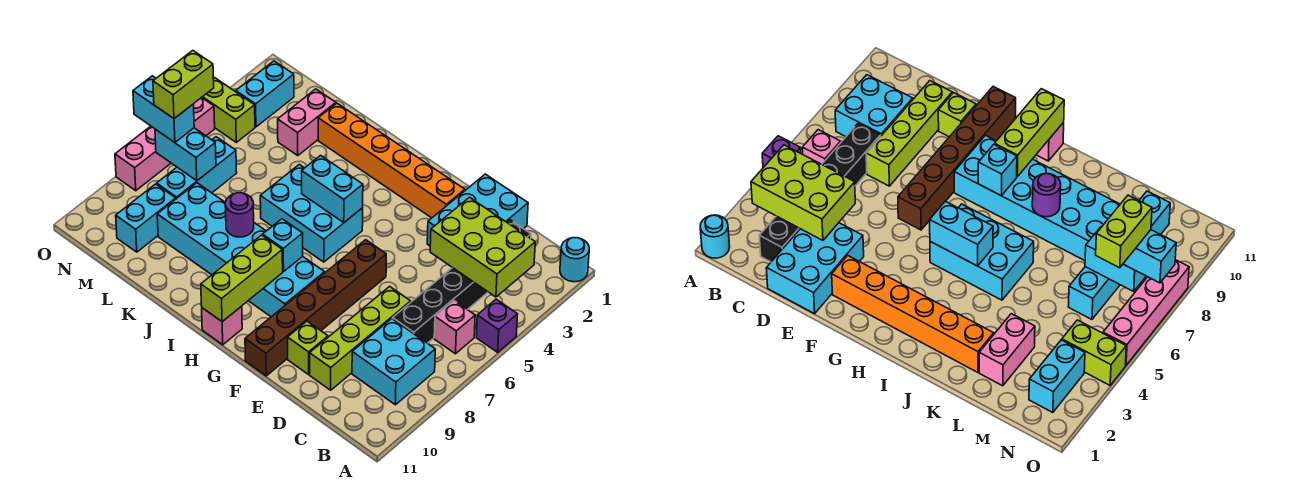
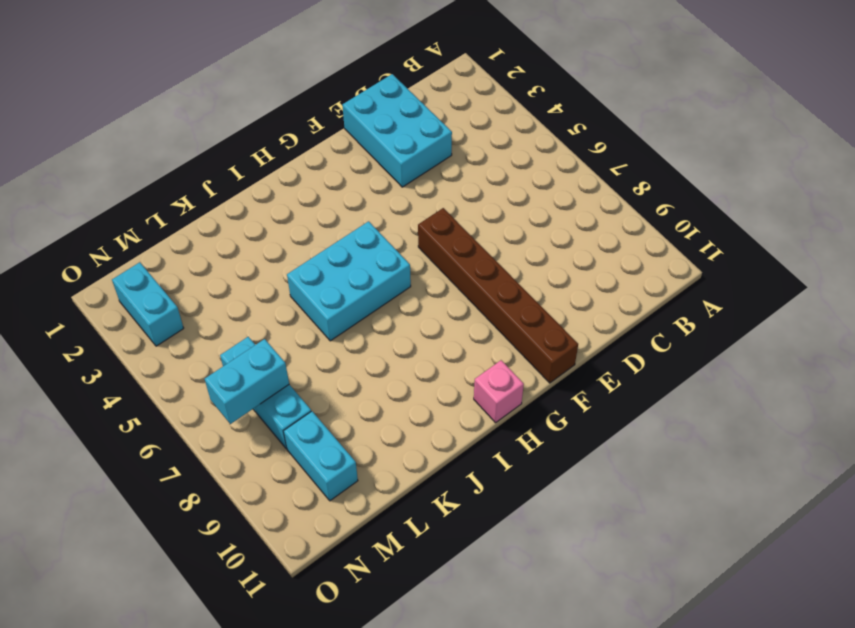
none -> cyan round brick A1 level 1
none -> purple brick A5 level 1
none -> pink brick B6 level 1

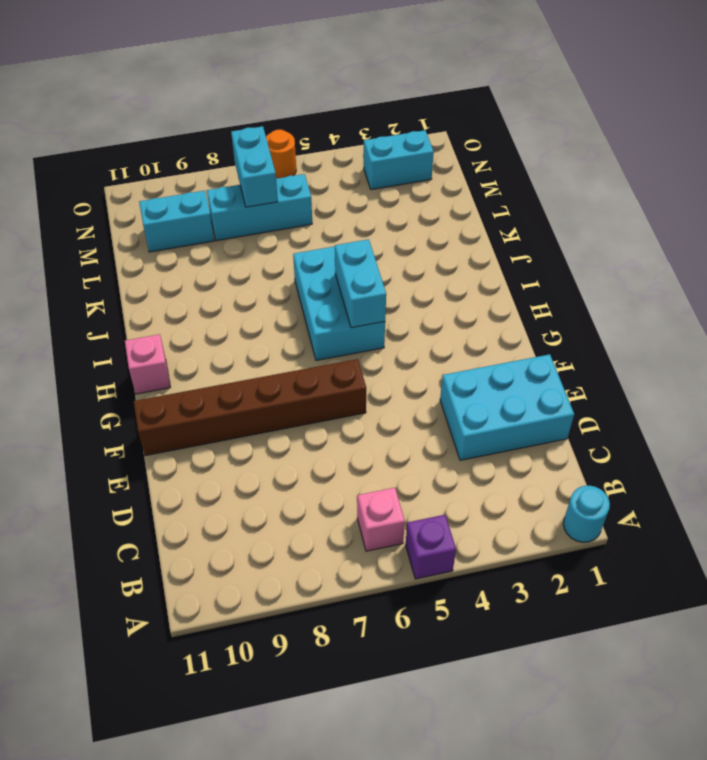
orange round brick O6 level 1 -> pink brick O5:O8 level 1
none -> cyan brick B8:C9 level 1
none -> black brick C2:C7 level 1
none -> lime brick D7:D10 level 1

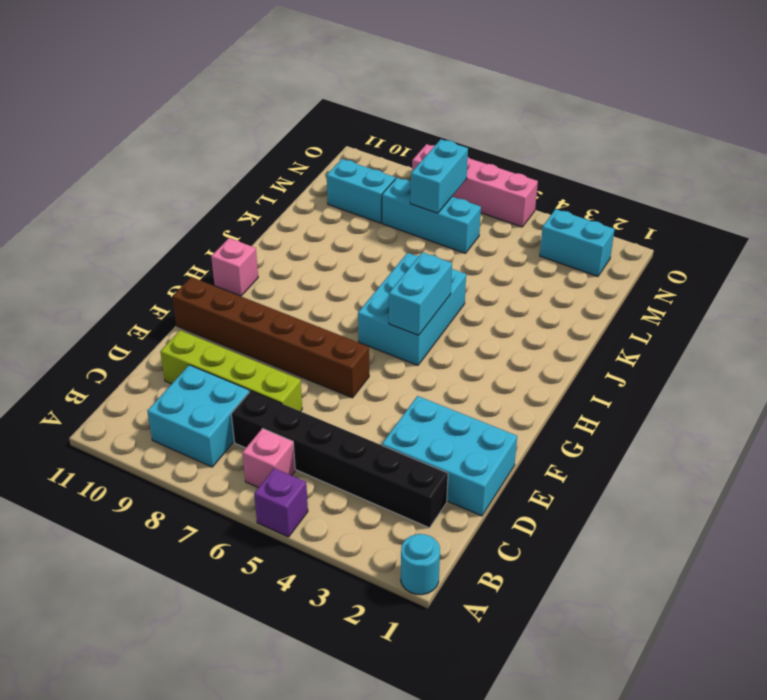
none -> lime brick E10 level 1
none -> orange brick F2:K2 level 1
none -> cyan brick G8:L9 level 1

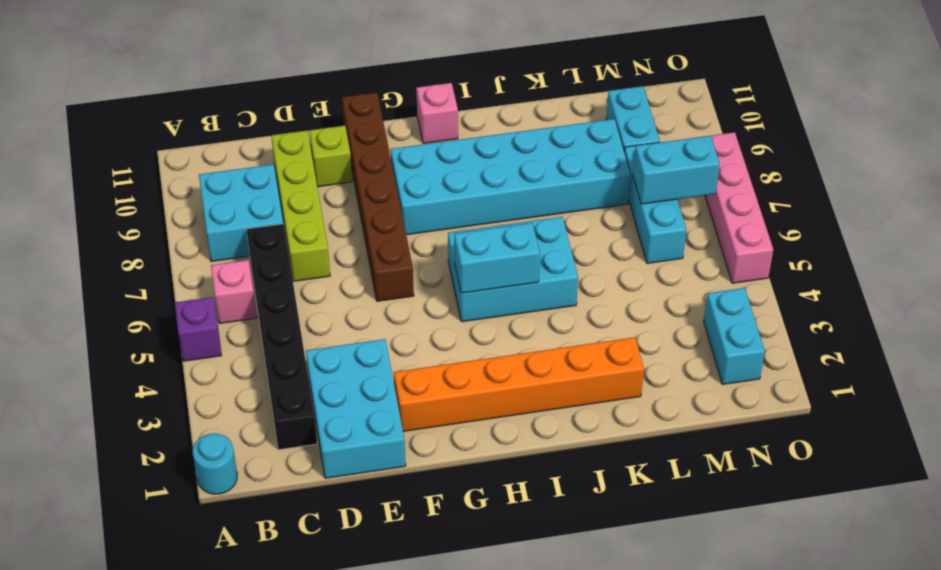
none -> pink brick L2:L3 level 1
none -> lime brick N4:O4 level 1
none -> lime brick B3:D4 level 2

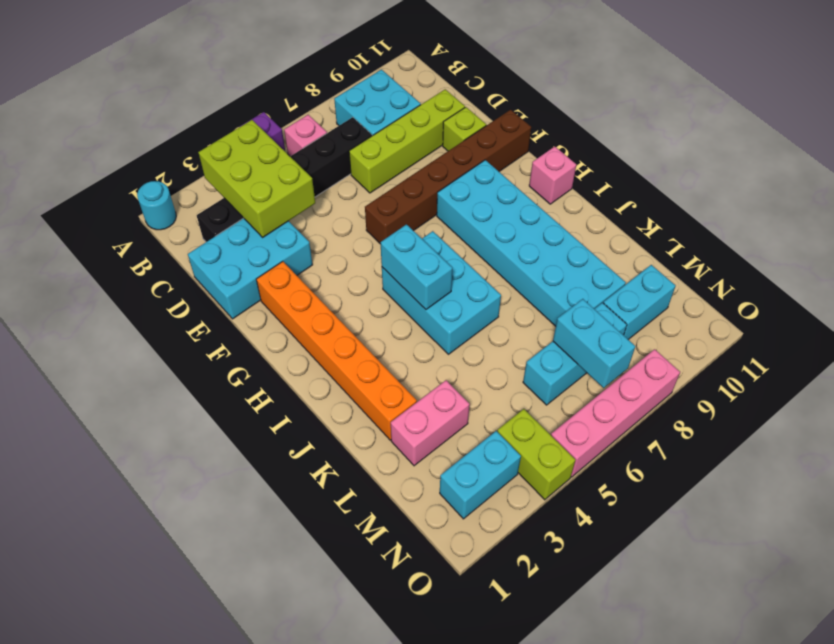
none -> cyan brick H8 level 2
none -> lime brick H9:H11 level 2
none -> purple round brick J8 level 2

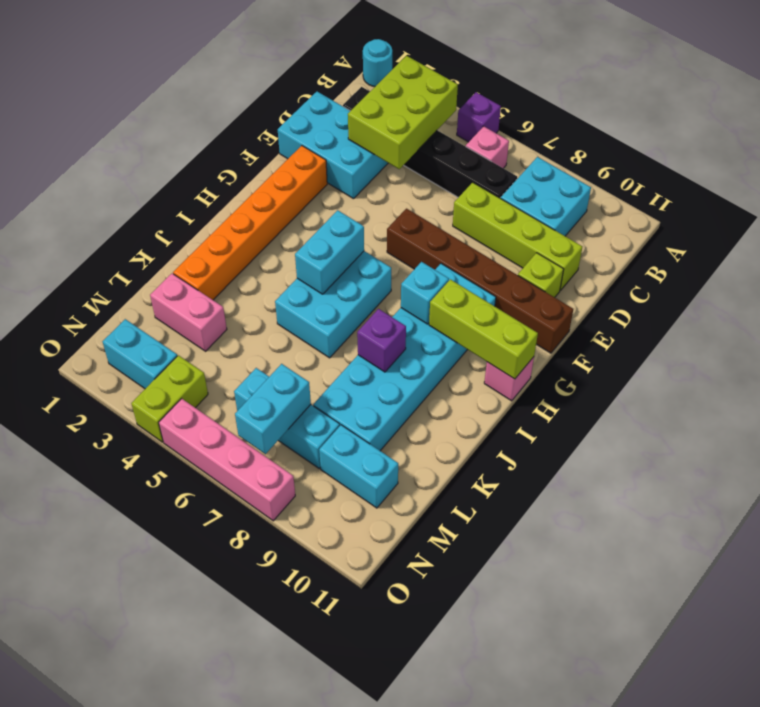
purple brick J8 level 2 -> purple round brick J8 level 2
none -> cyan brick N7:O7 level 3
none -> lime brick N6:N7 level 4

